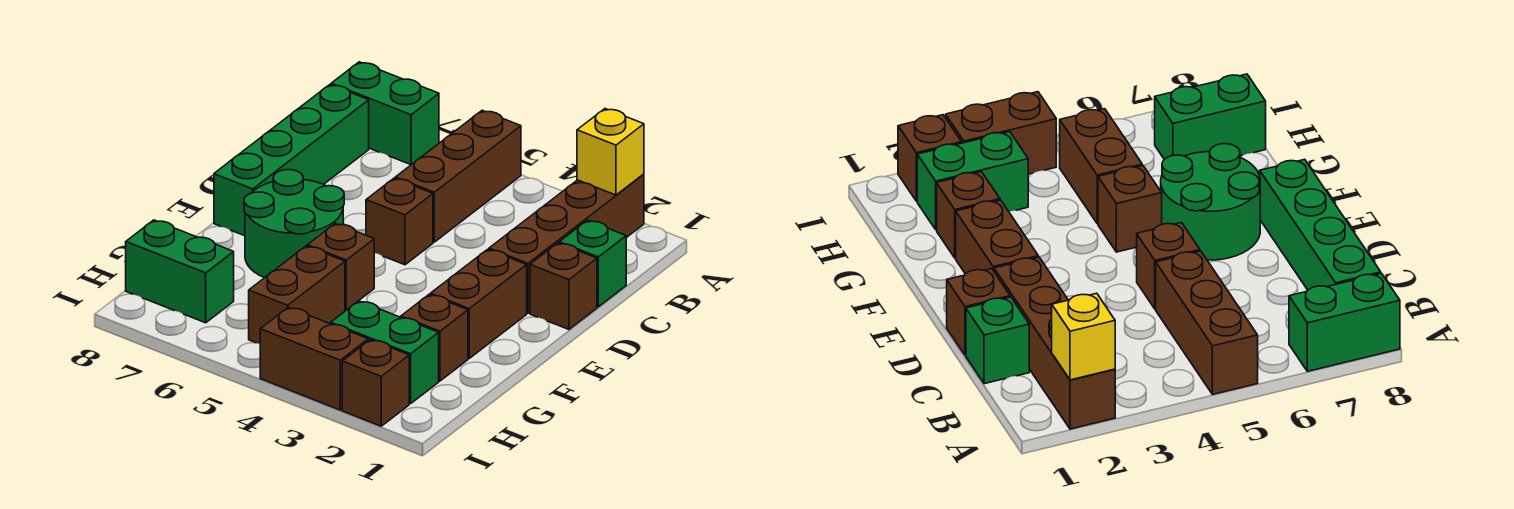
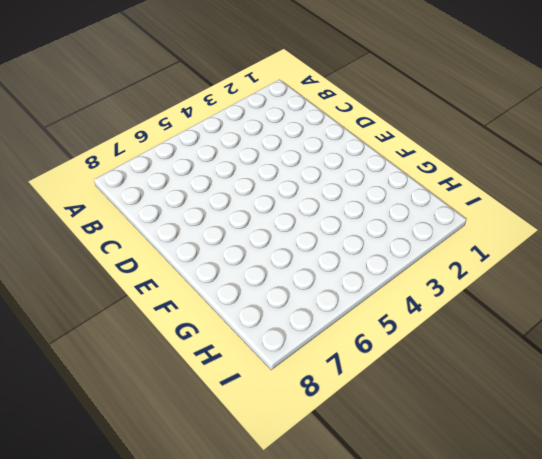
none -> brown brick A2:D2 level 1
none -> brown brick A5:C5 level 1
none -> green brick A7:A8 level 1

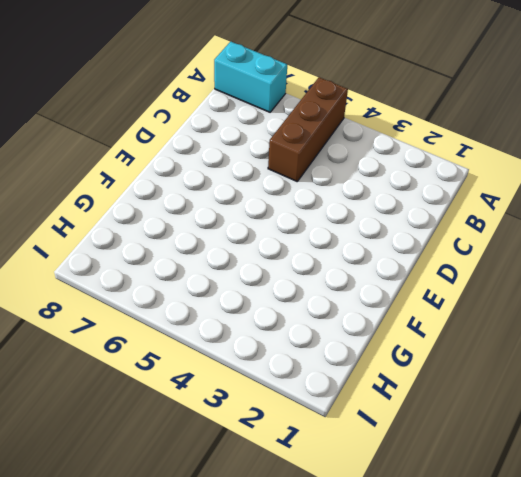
cyan brick A7:A8 level 1 -> green brick A7:A8 level 1
none -> brown brick A2:D2 level 1
none -> green brick B8:E8 level 1
none -> green brick C1 level 1

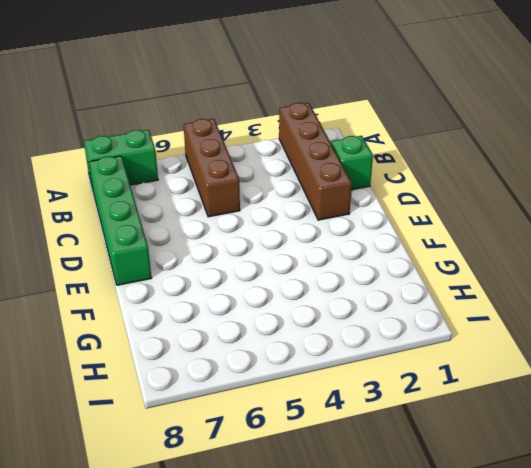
none -> brown brick D1 level 1
none -> brown brick D5 level 1
none -> brown brick E2:F2 level 1

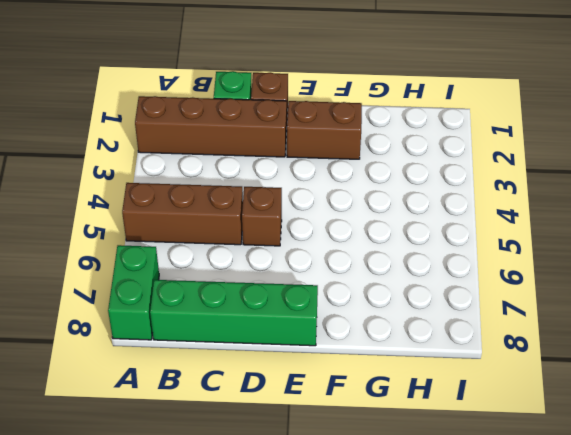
none -> green round brick E6:F7 level 1
none -> brown brick F5 level 1
none -> brown brick G2 level 1

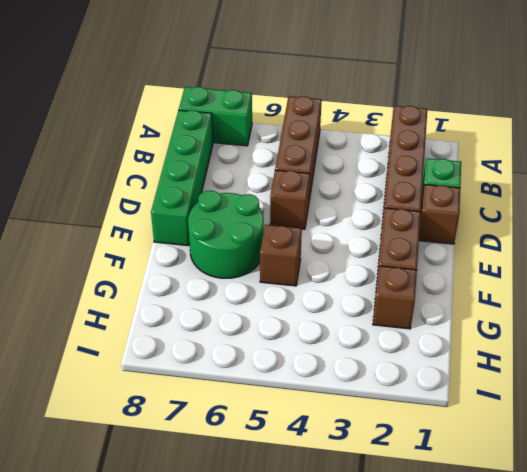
none -> brown brick G5:H5 level 1
none -> green brick H2:H3 level 1
none -> green brick H7:H8 level 1

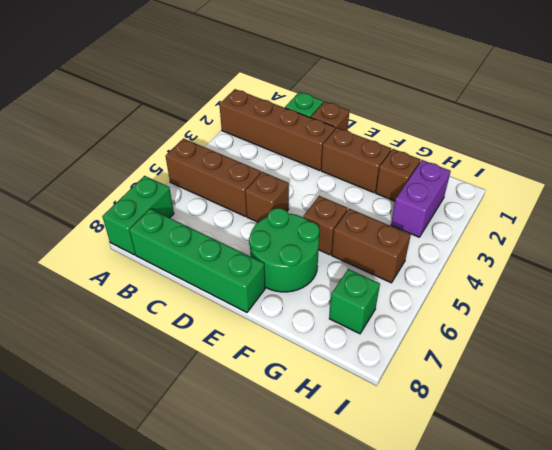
purple brick H2:H3 level 1 -> green brick H2:H3 level 1
green brick H7 level 1 -> green brick H7:H8 level 1
none -> brown brick I2 level 1
none -> brown brick I3:I4 level 1
none -> yellow brick A2 level 2

